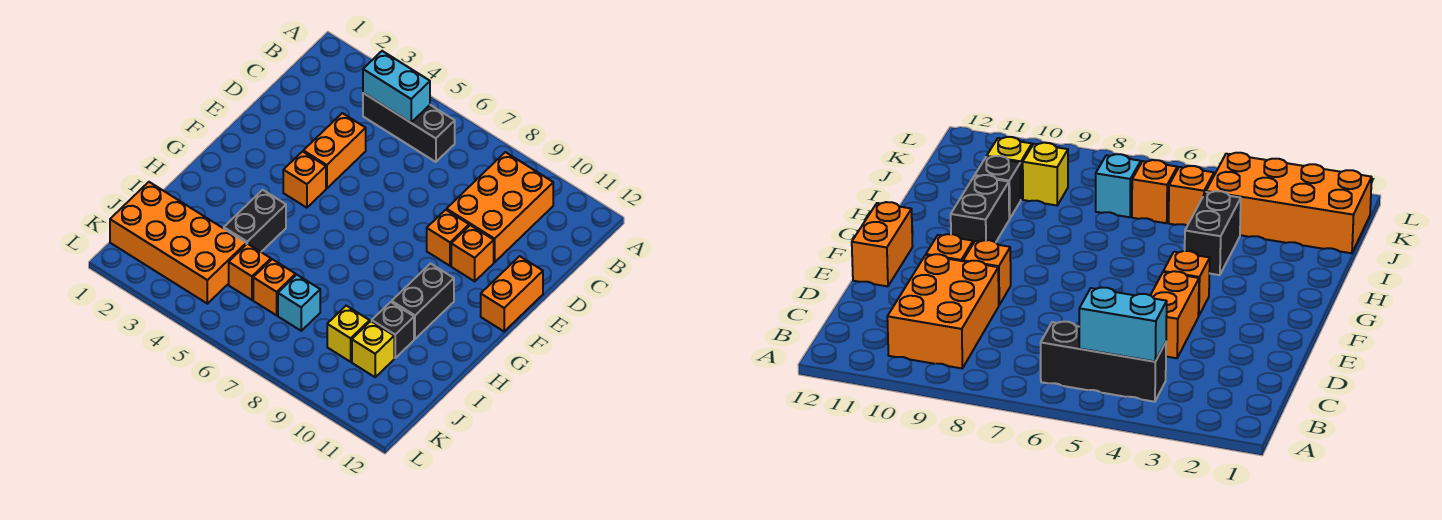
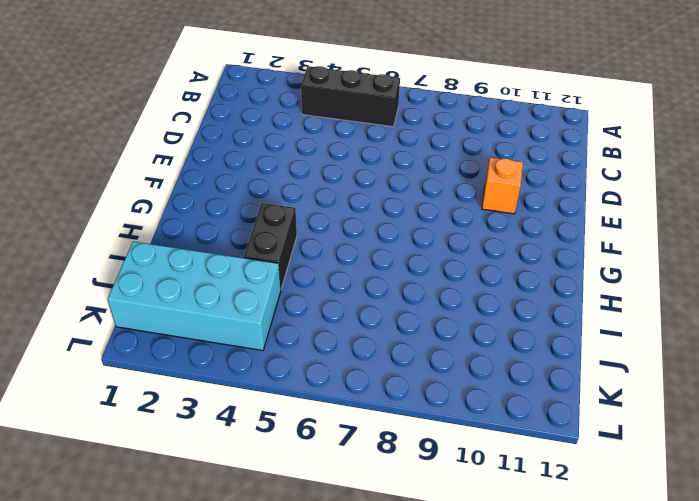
cyan brick J1:K4 level 1 -> orange brick J1:K4 level 1
none -> orange brick B9:D10 level 1
none -> orange brick D4:E4 level 1
none -> orange brick E9 level 1

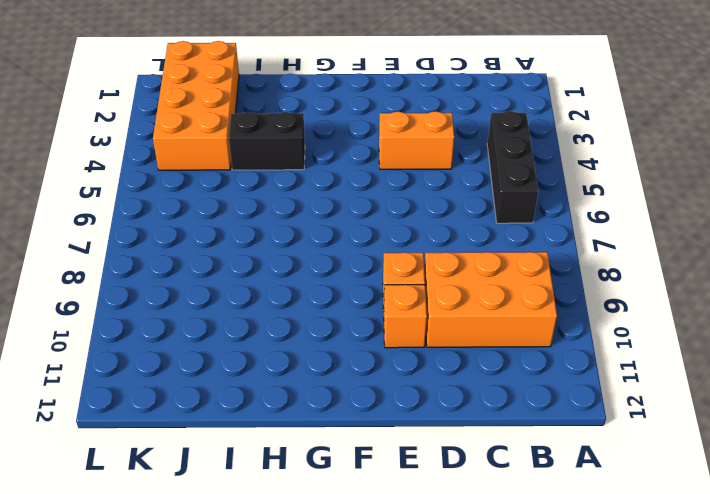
none -> orange brick E12:F12 level 1
none -> orange brick F4 level 1
none -> black brick G10:H10 level 1

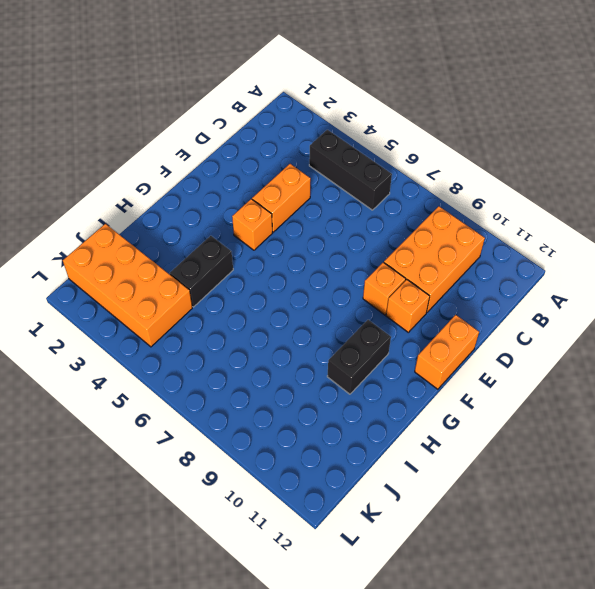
none -> black brick I10 level 1
none -> orange brick J5 level 1
none -> orange brick J6 level 1

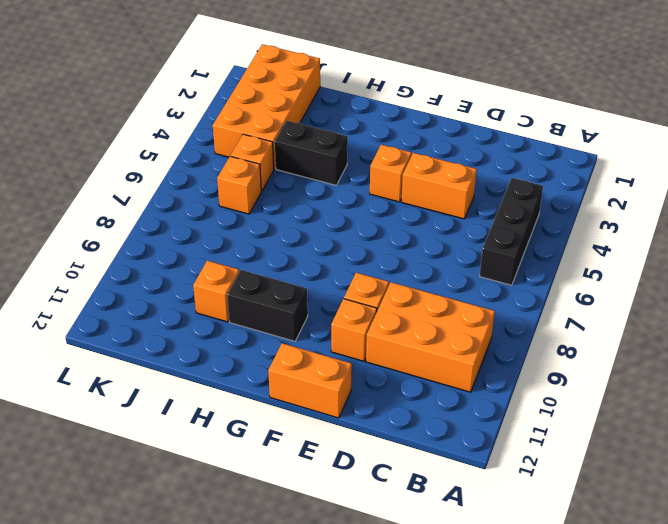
orange brick I10 level 1 -> black brick I10 level 1
none -> cyan brick J7 level 1
none -> yellow brick J9 level 1
none -> yellow brick J10 level 1

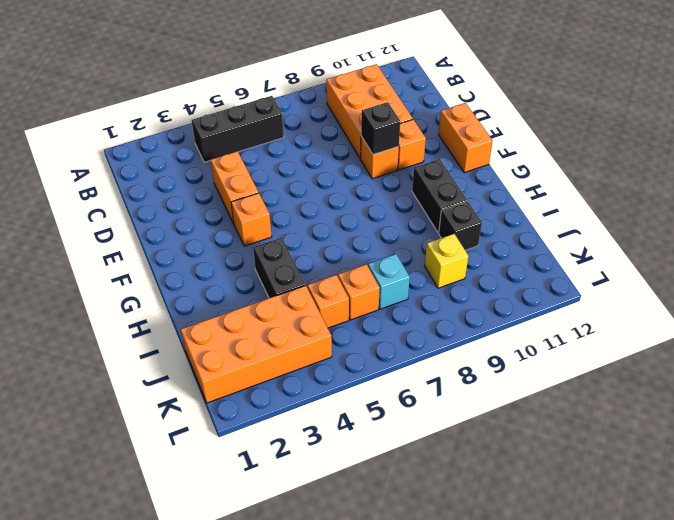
black brick E9 level 2 -> none
none -> yellow brick J10 level 1
none -> cyan brick B4:B5 level 2

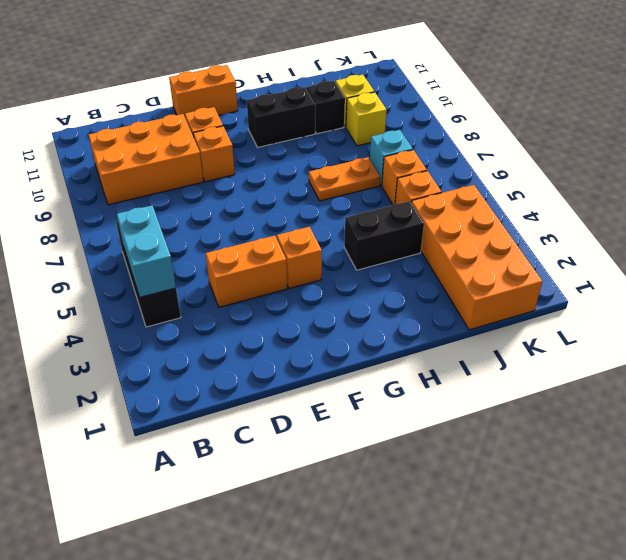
orange plate H7:I7 level 1 -> none

